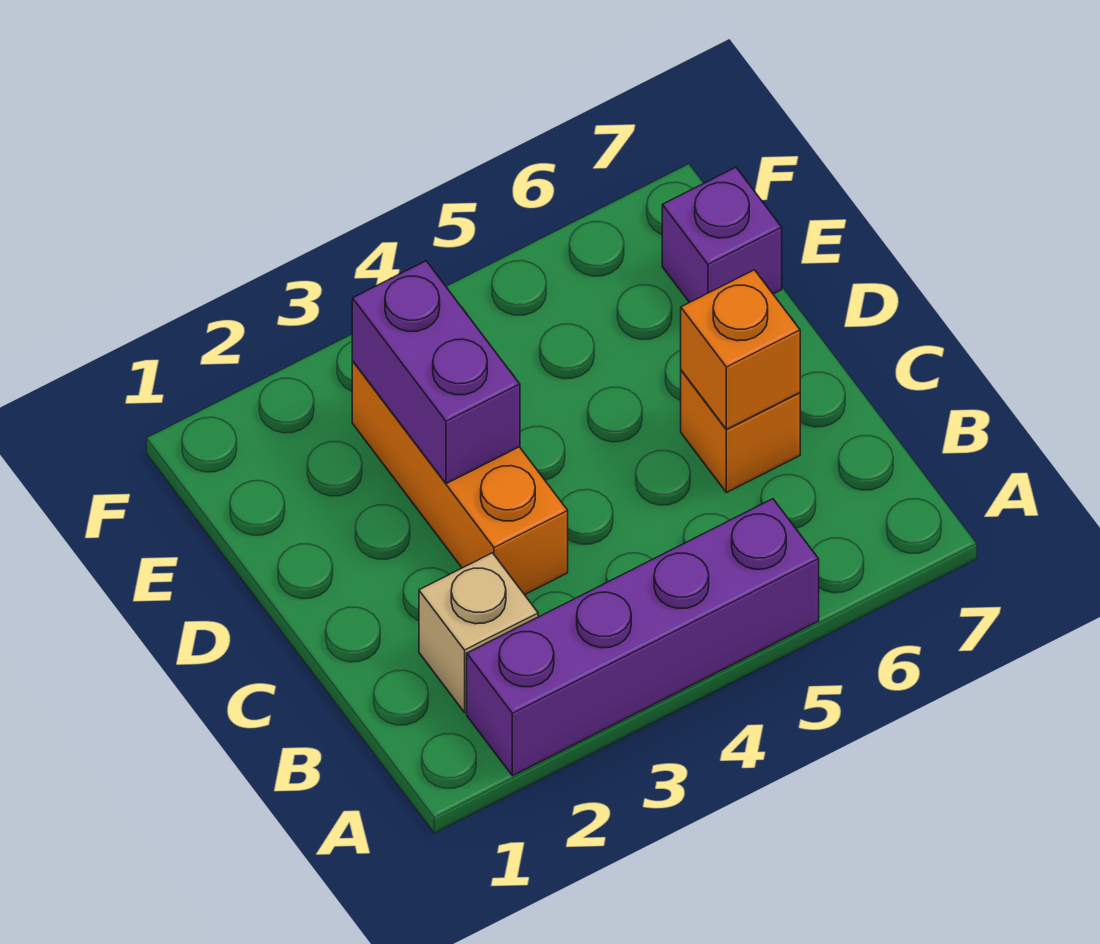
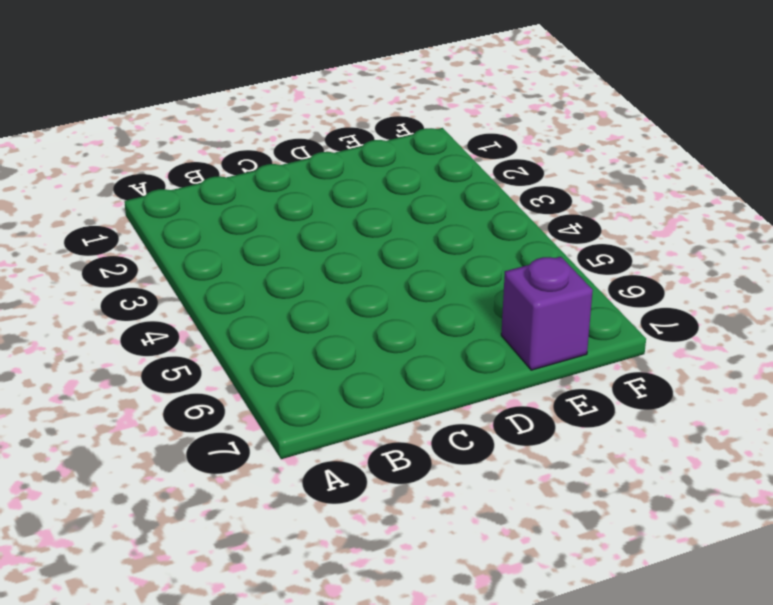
none -> purple brick A2:A5 level 1
none -> tan brick B2 level 1

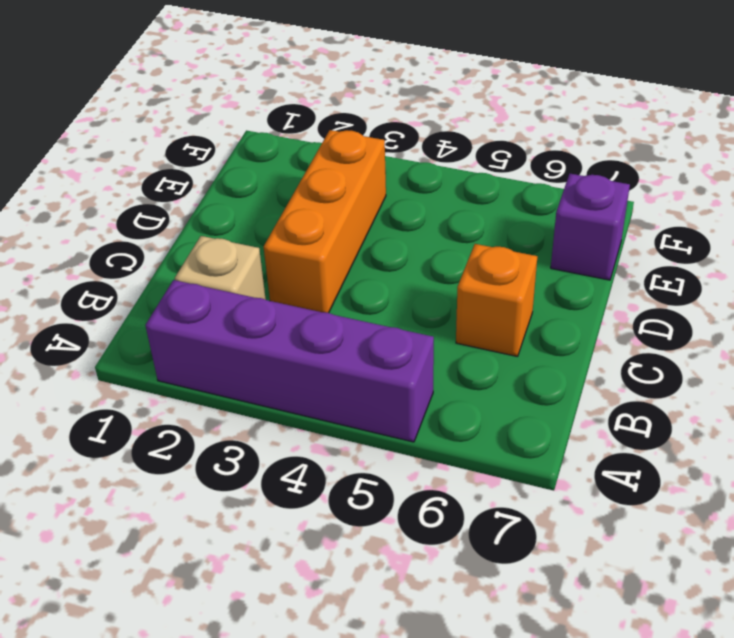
none -> orange brick C6 level 2
none -> purple brick D3:E3 level 2

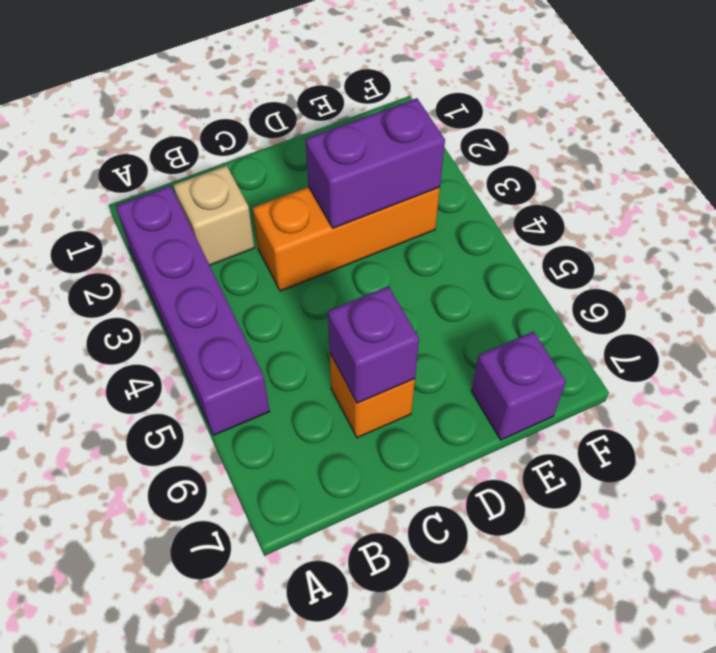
purple brick C6 level 2 -> orange brick C6 level 2

